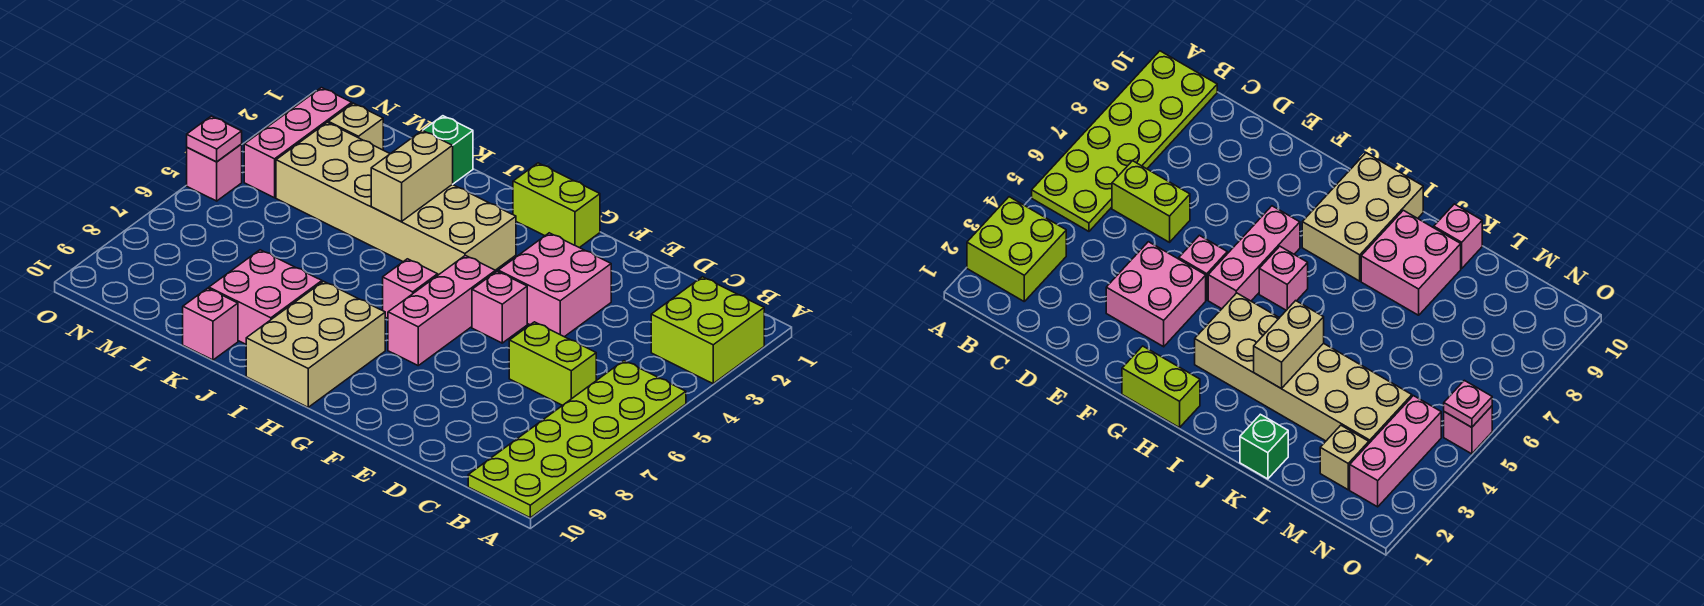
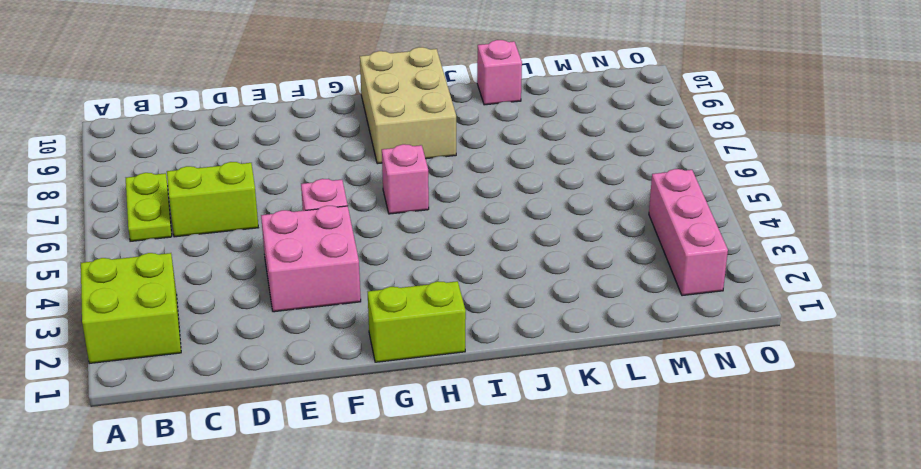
lime plate B6:B7 level 1 -> lime plate A5:B10 level 1
none -> pink brick G5:G7 level 1
none -> tan brick H3:M4 level 1
none -> pink brick J8:K9 level 1

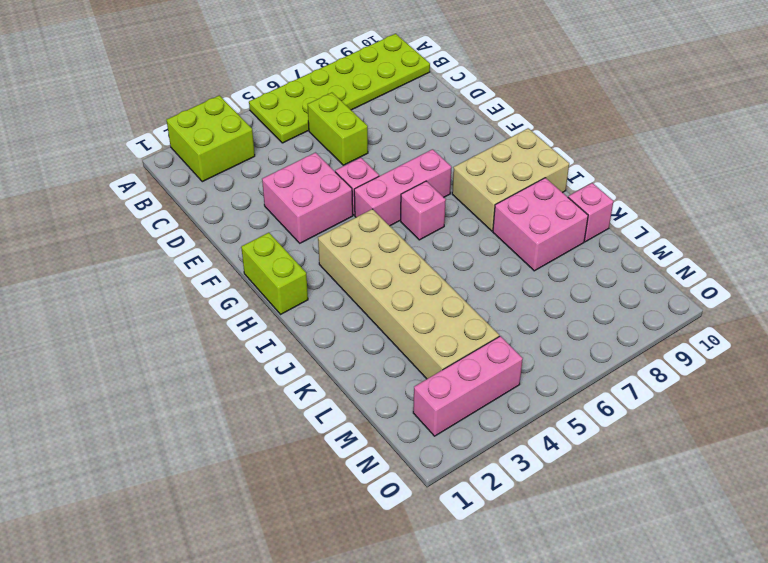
none -> green brick K1 level 1
none -> tan brick M2 level 1
none -> pink brick O5 level 1

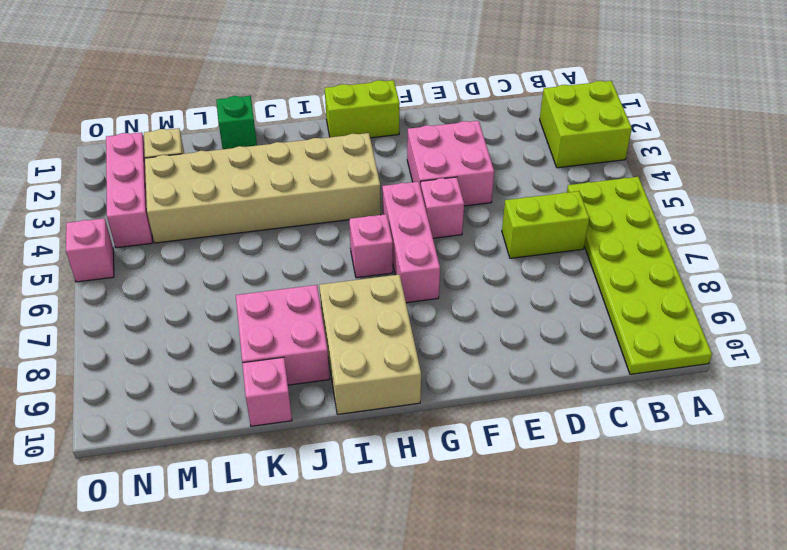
none -> tan brick J3:J4 level 2
none -> pink plate O5 level 2

